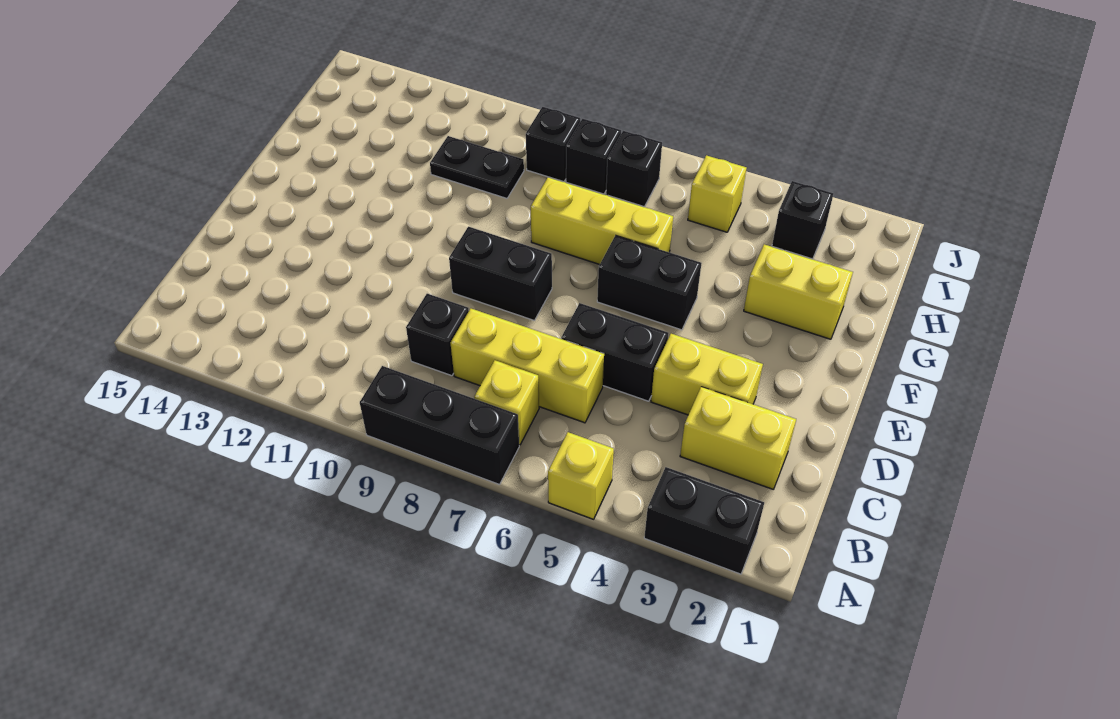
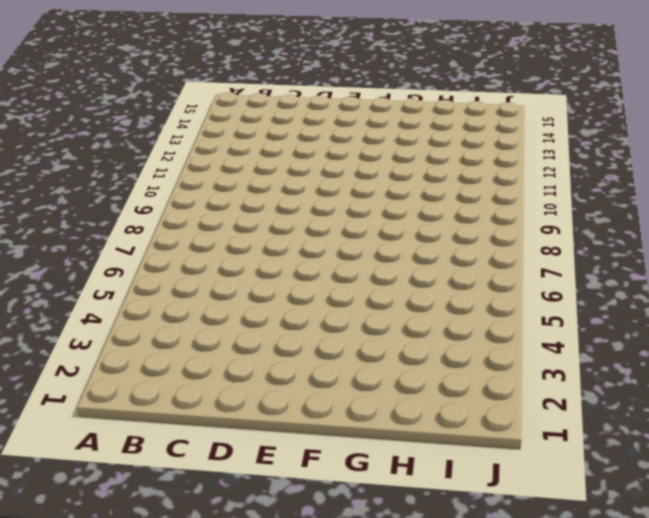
none -> black brick A2:A3 level 1
none -> yellow brick A5 level 1
none -> black brick A7:A9 level 1

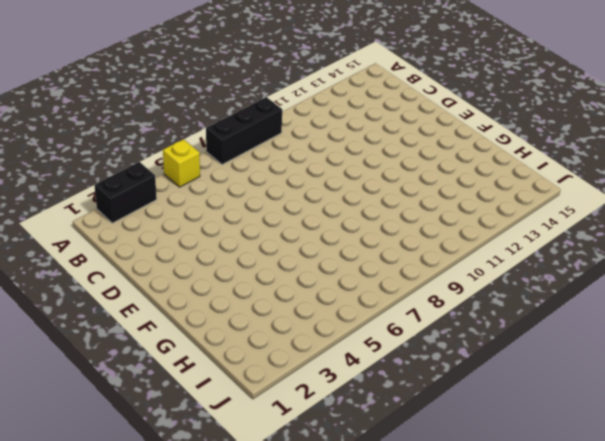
none -> yellow brick B7 level 1
none -> yellow brick C2:C3 level 1
none -> yellow brick C6:C8 level 1

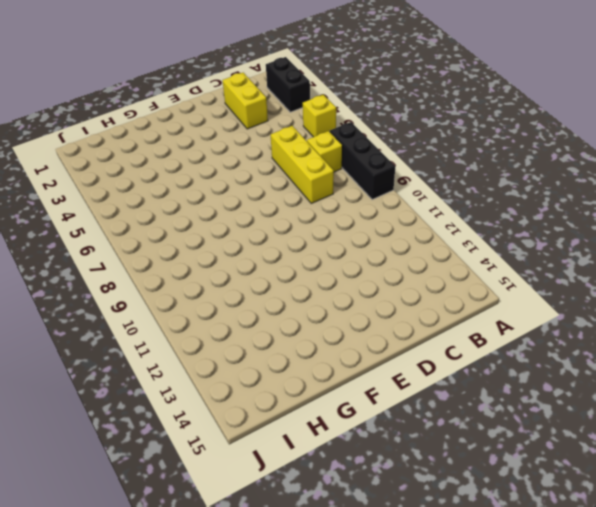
none -> black brick C9 level 1
none -> yellow brick D3:D4 level 1
none -> black brick D5:D6 level 1

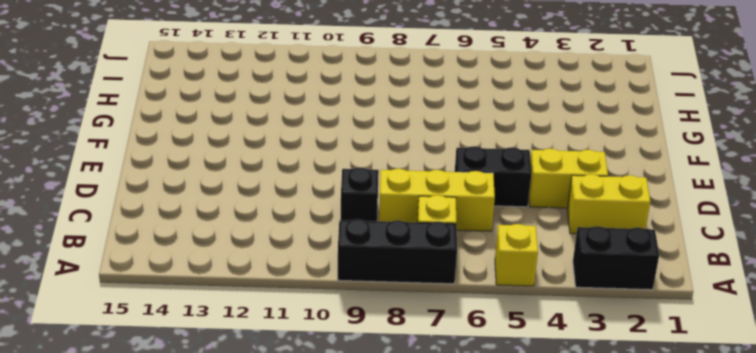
none -> black brick E8:E9 level 1
none -> black brick F5:F6 level 1
none -> yellow brick G2:G3 level 1

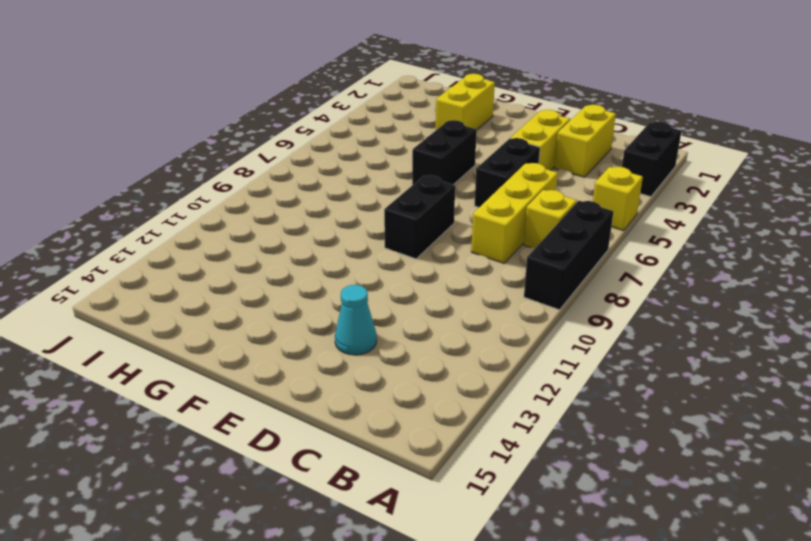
cyan cone D13 level 1 -> none
none -> black brick C9 level 1
none -> yellow brick G6:G8 level 1
none -> black plate H10:H11 level 1

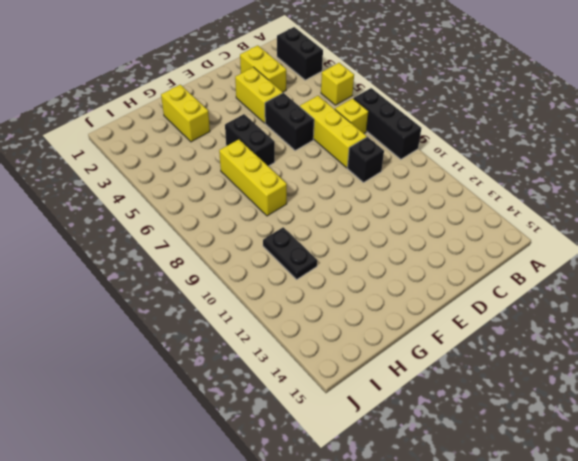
none -> black brick E8:E9 level 1
none -> black brick I3 level 1
none -> yellow brick I5 level 1

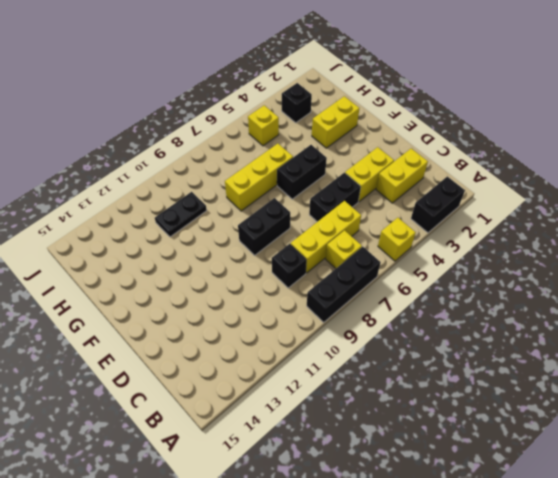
none -> black brick I7 level 1
none -> black brick I8 level 1
none -> black brick I9 level 1

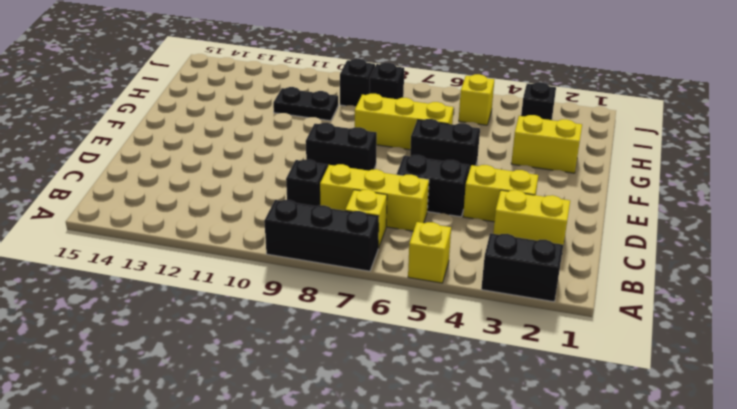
none -> black brick I7 level 1

